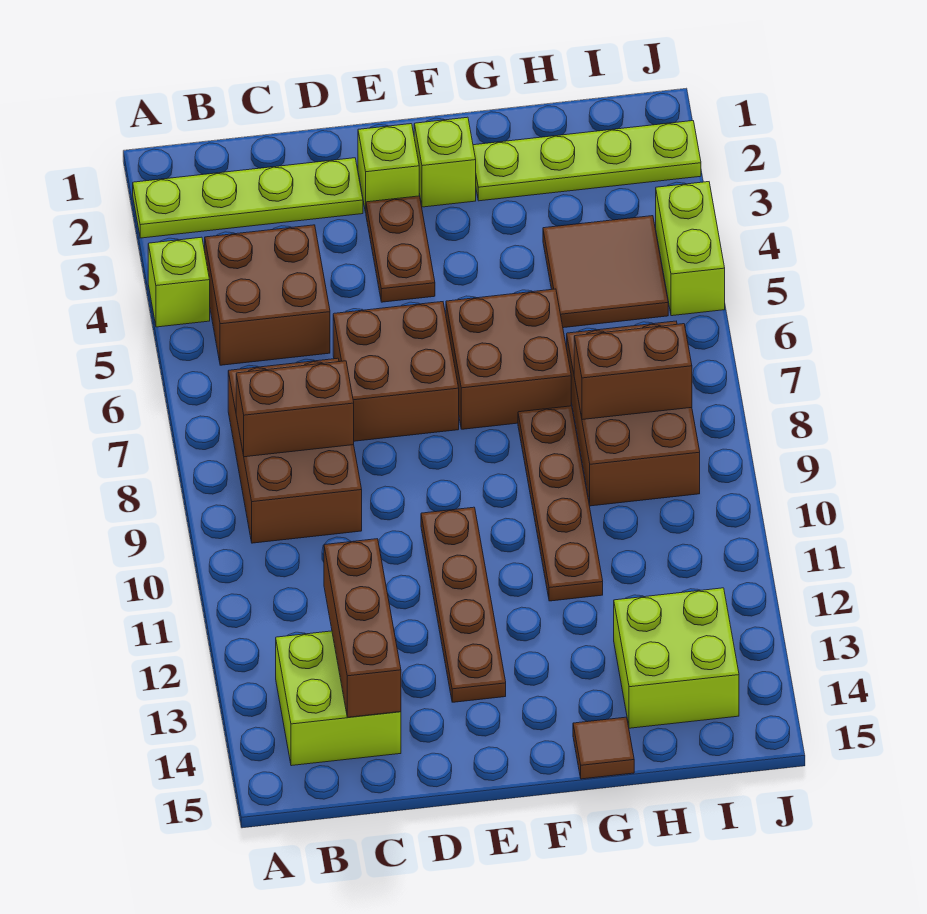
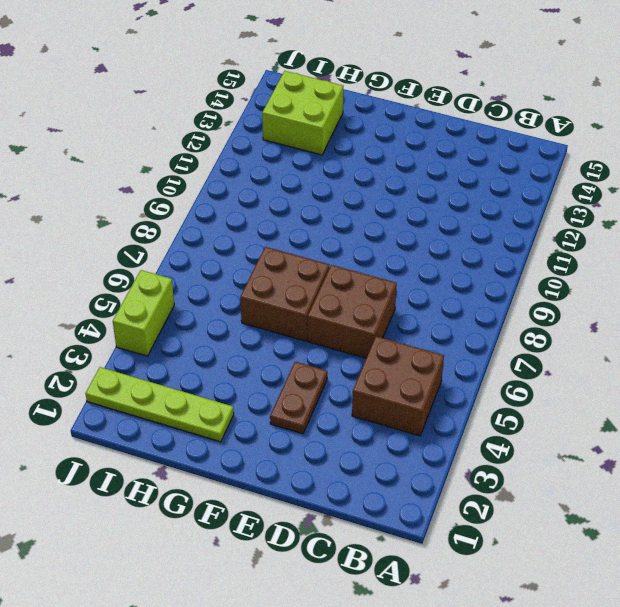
none -> lime plate A2:D2 level 1
none -> lime brick A4 level 1
none -> brown brick B7:C9 level 1

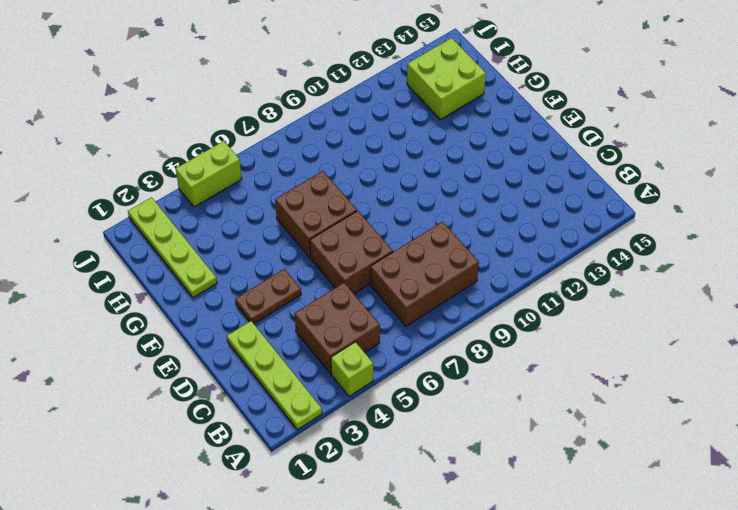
none -> lime brick B13:C14 level 1
none -> lime brick E2 level 1
none -> brown plate E10:E13 level 1

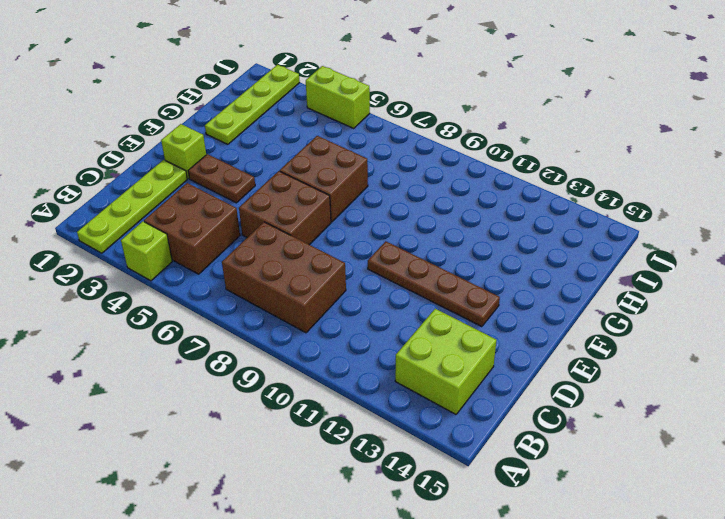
none -> lime brick F2 level 1
none -> brown plate G8:G11 level 1
none -> brown tile G15 level 1

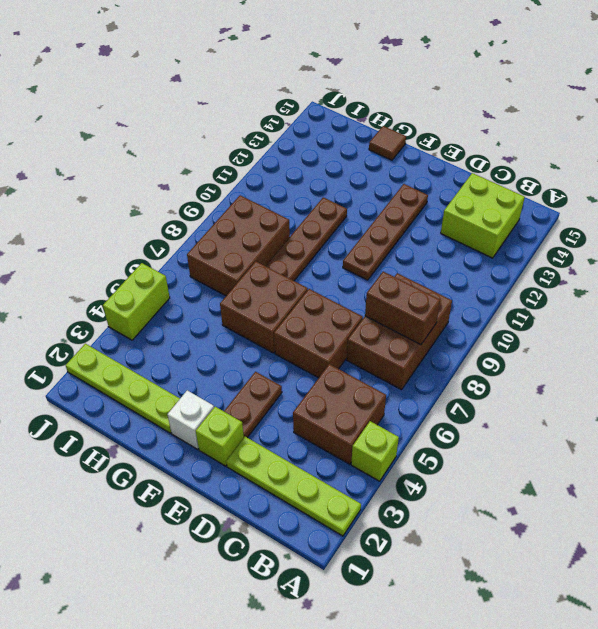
white brick F2 level 1 -> lime brick F2 level 1
none -> brown tile H4:I5 level 1
none -> lime brick H13:I14 level 1
none -> brown brick C12:C14 level 2

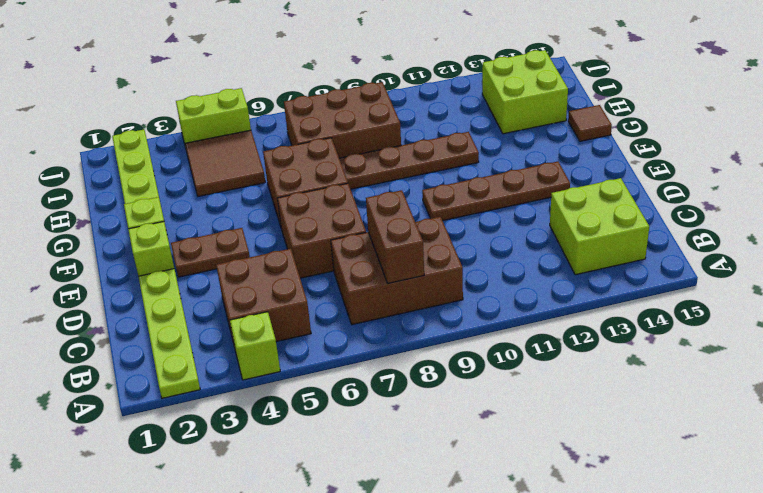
none -> brown brick C12:C14 level 2
none -> brown brick H8:I8 level 2

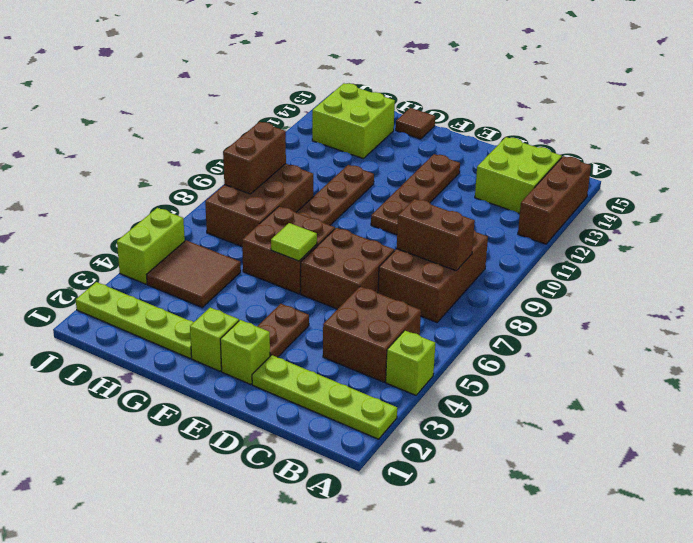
brown brick A12:A14 level 1 -> brown brick C12:C14 level 2
lime tile F6 level 2 -> none
brown brick I8:I9 level 2 -> brown brick H8:I8 level 2

